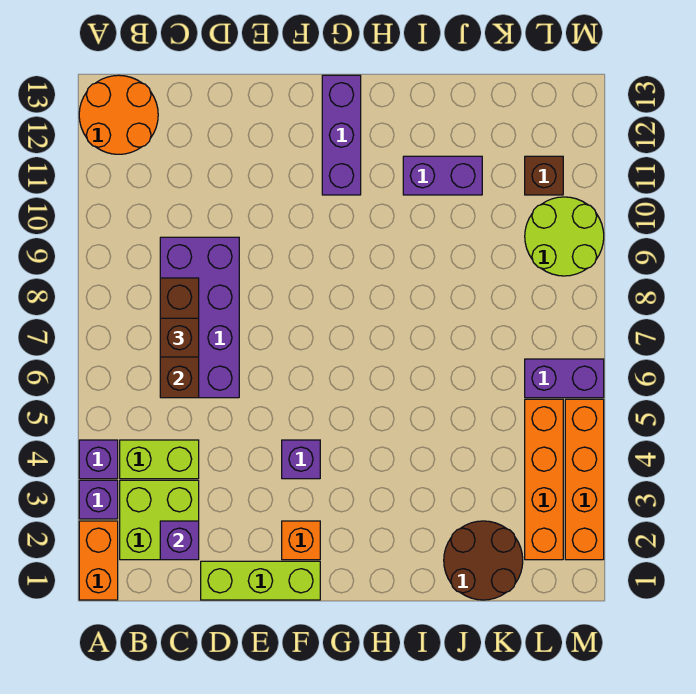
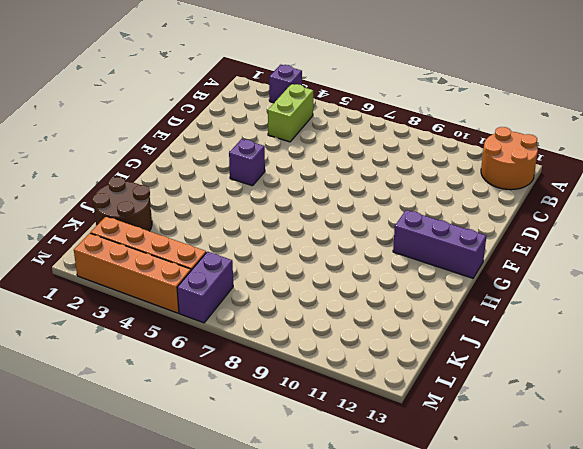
none -> orange brick A1:A2 level 1
none -> purple brick A4 level 1
none -> lime brick B2:C3 level 1

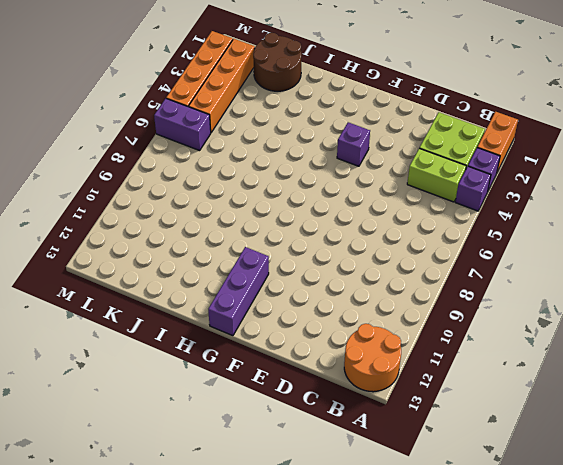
none -> purple brick C6:D9 level 1
none -> lime brick D1:F1 level 1
none -> orange brick F2 level 1

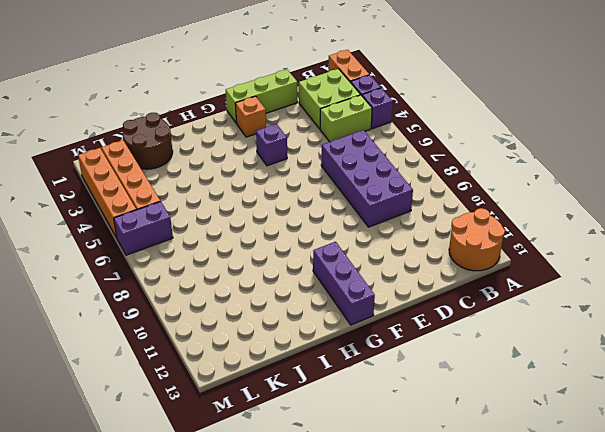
none -> purple brick I11:J11 level 1
none -> lime round brick L9:M10 level 1
none -> brown brick L11 level 1

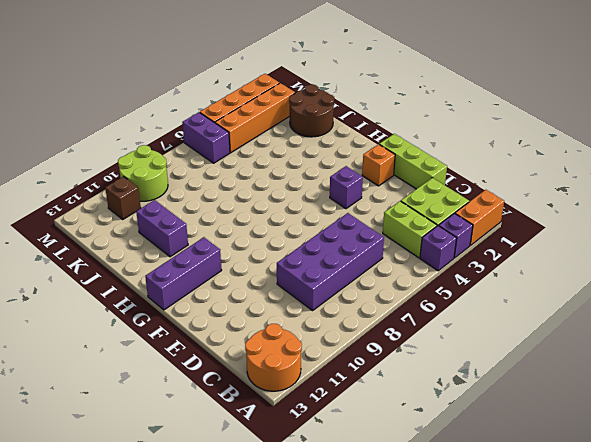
none -> purple brick C2 level 2
none -> brown brick C6:C8 level 2
none -> brown brick C7 level 3

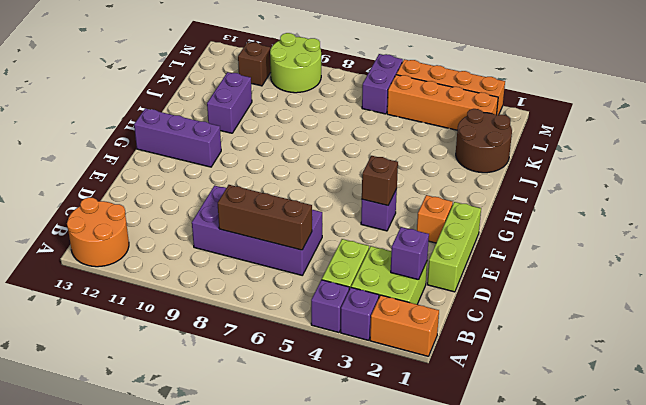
brown brick F4 level 2 -> brown brick C7 level 3

